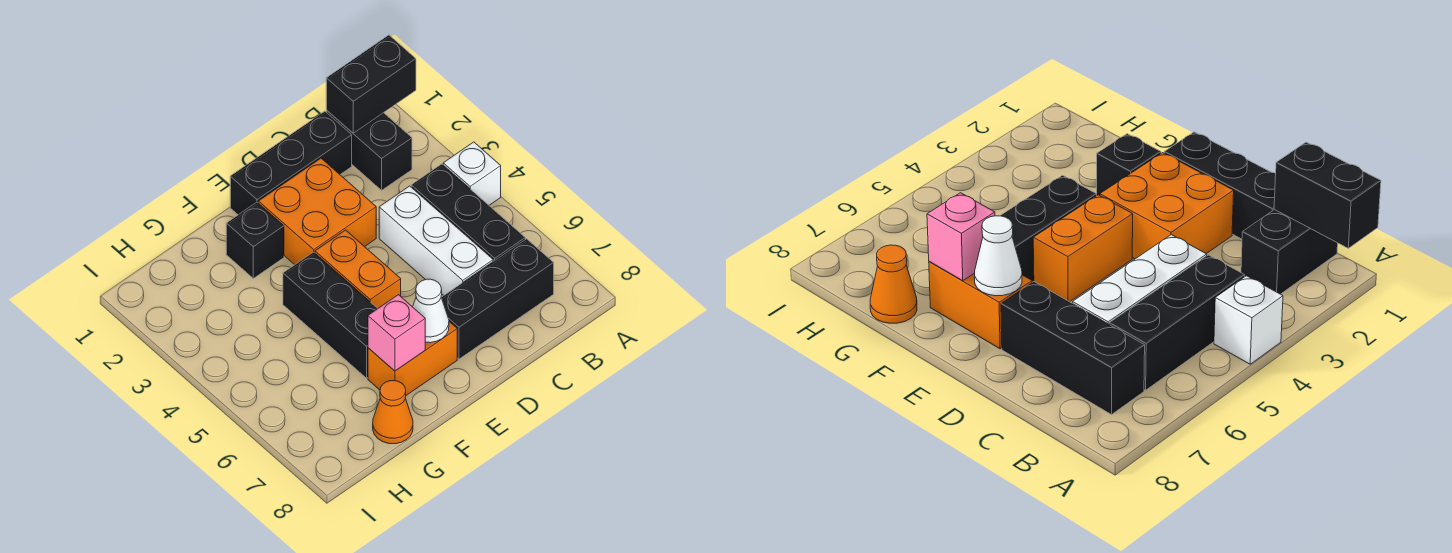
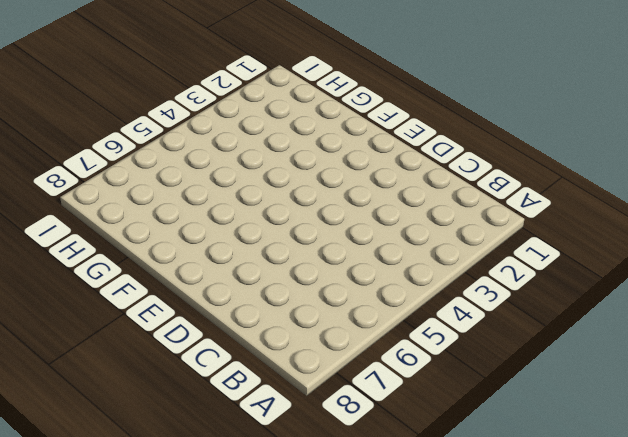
none -> white brick A4 level 1
none -> black brick B1:B2 level 1
none -> black brick B4:B6 level 1

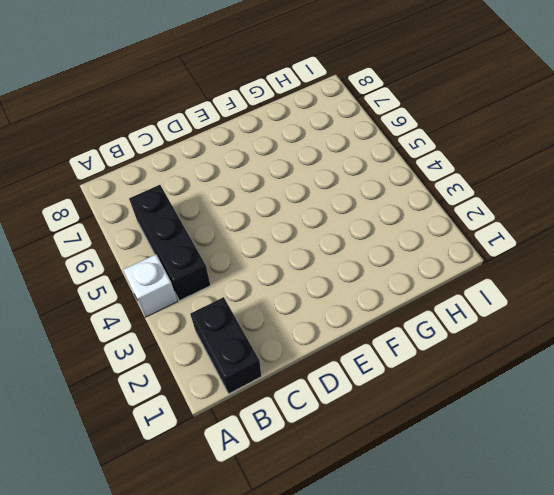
none -> black brick B7:D7 level 1
none -> black brick C1:E1 level 1
none -> white brick C4:C6 level 1

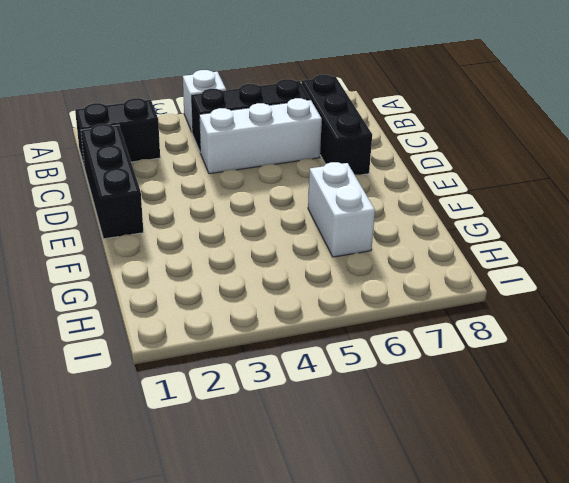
white brick F6:G6 level 1 -> black brick F4:F6 level 1
none -> orange brick D2:E3 level 1
none -> orange brick E4:E5 level 1
none -> orange brick E7:F7 level 1

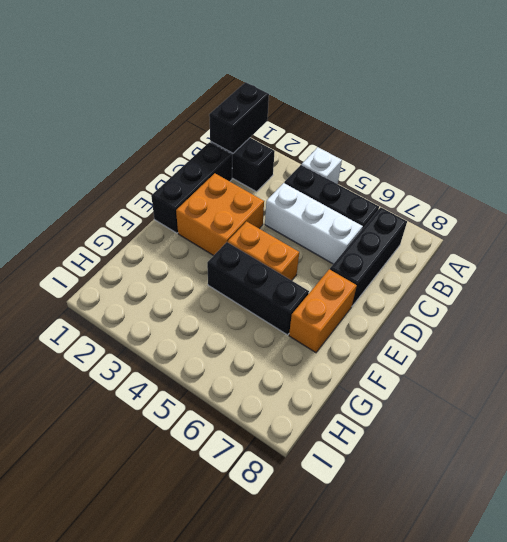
none -> black brick F2 level 1
none -> orange cone G8 level 1
none -> white cone E7 level 2

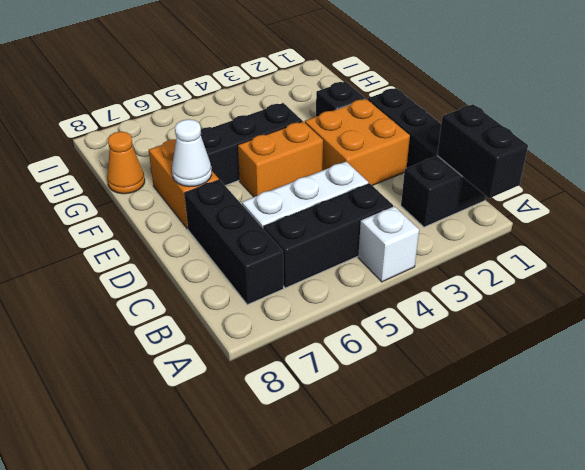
none -> pink brick F7 level 2

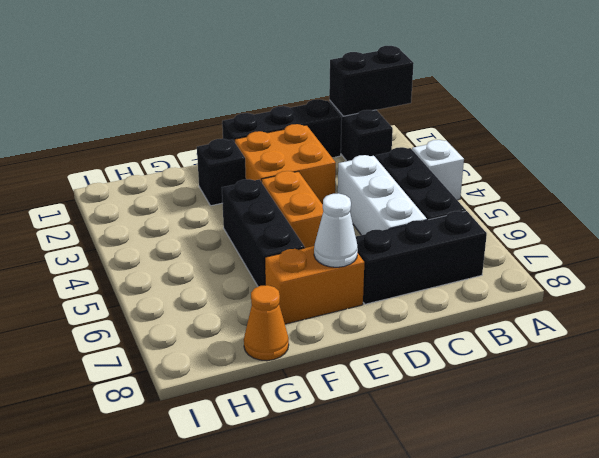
none -> pink brick F7 level 2

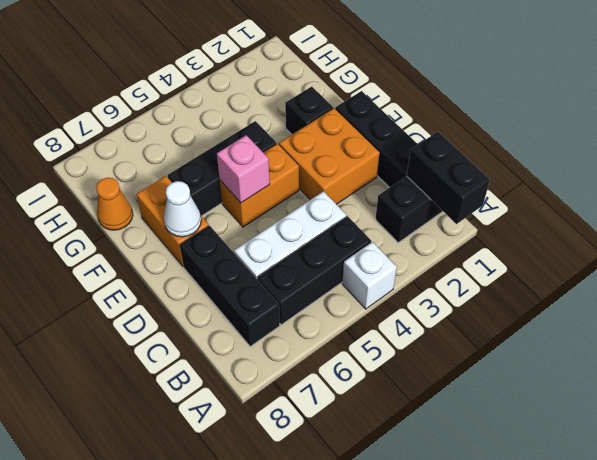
pink brick E5 level 2 -> pink brick F7 level 2

